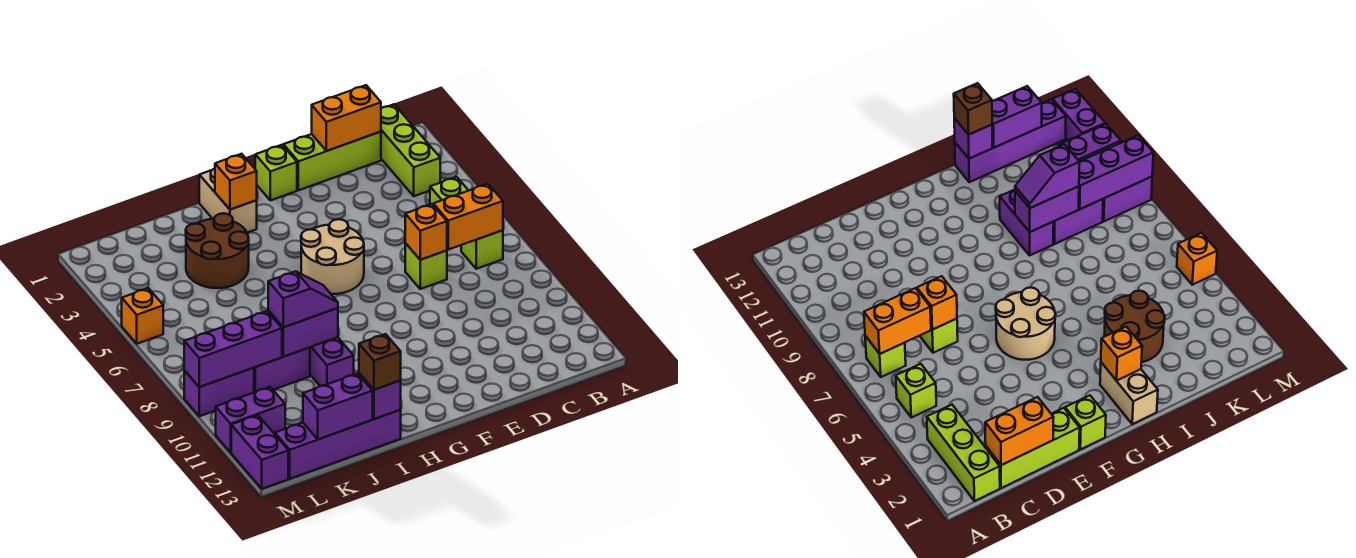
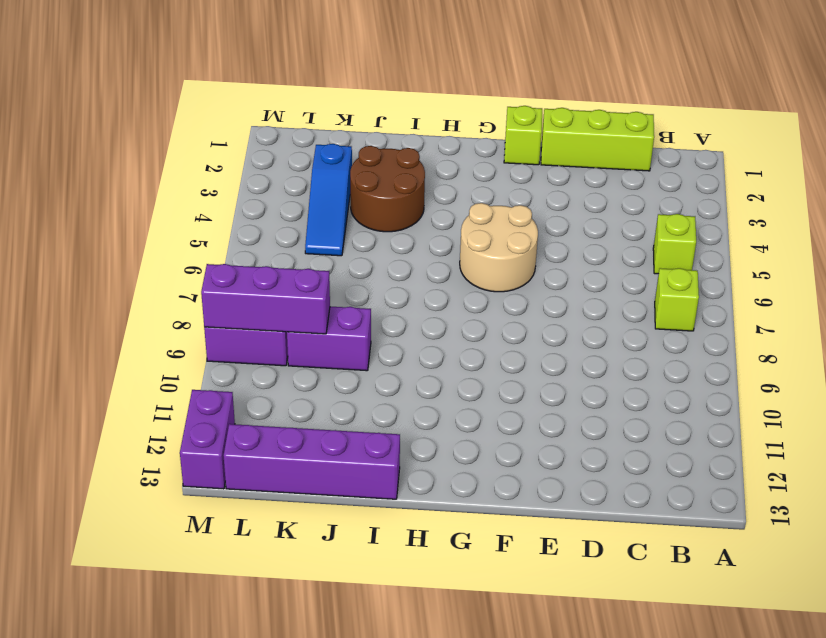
blue slope K3:K5 level 1 top 3 -> none
none -> lime brick B1:B3 level 1
none -> lime brick D7 level 1
none -> tan brick H1:H2 level 1

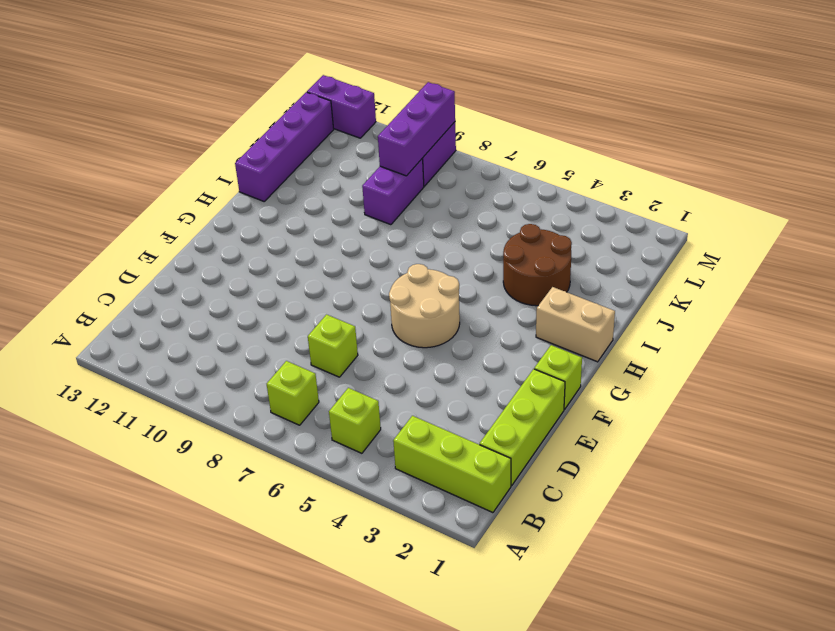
none -> purple brick I9:I10 level 1
none -> purple brick L11:M11 level 1
none -> orange brick M5 level 1

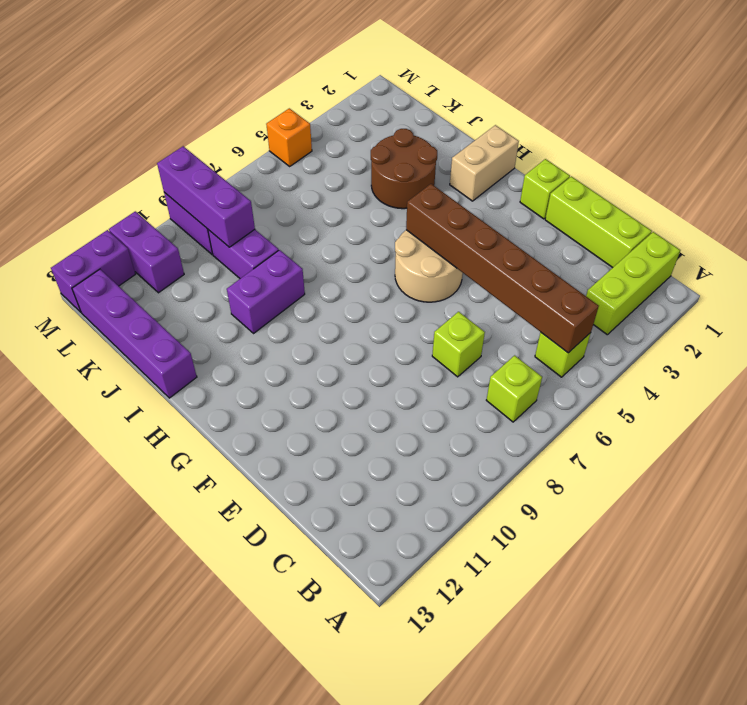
brown brick B5:G5 level 2 -> none
none -> orange brick B7:C7 level 2
none -> orange brick C1:D1 level 2
none -> orange brick D7 level 2

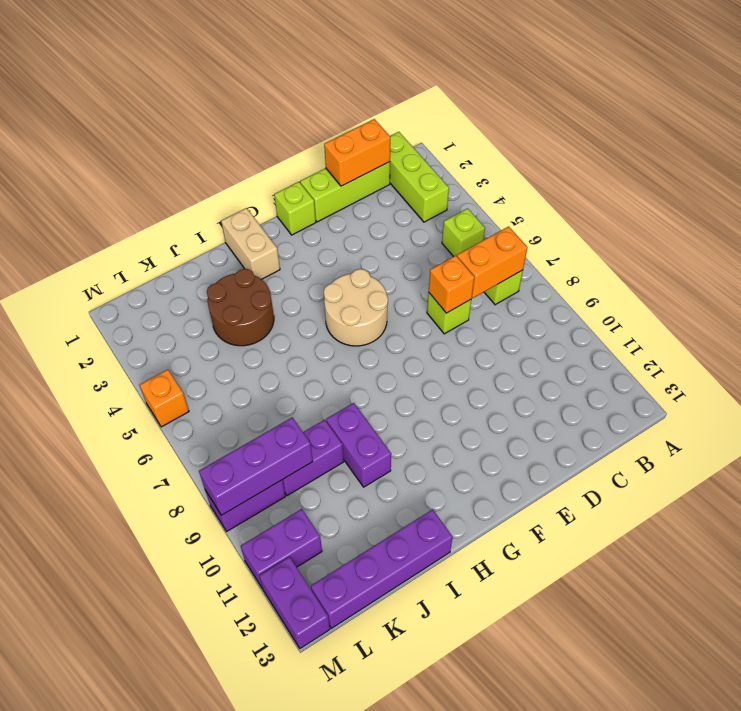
none -> orange brick H2 level 2
none -> purple brick I9:J9 level 2
none -> purple brick I13 level 2

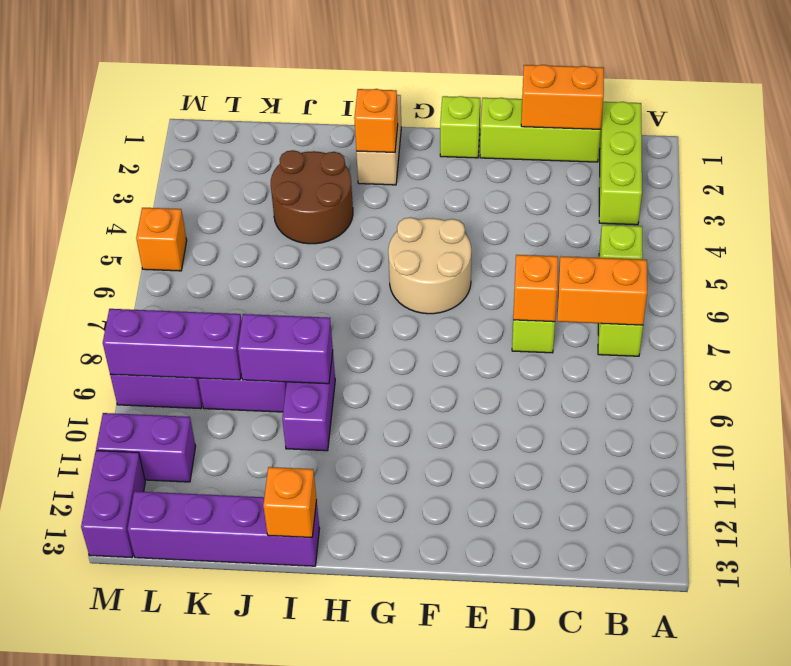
orange brick I13 level 2 -> purple brick I13 level 2
none -> purple brick J13:K13 level 2
none -> purple slope I9:J9 level 3 top J
none -> brown brick I13 level 3

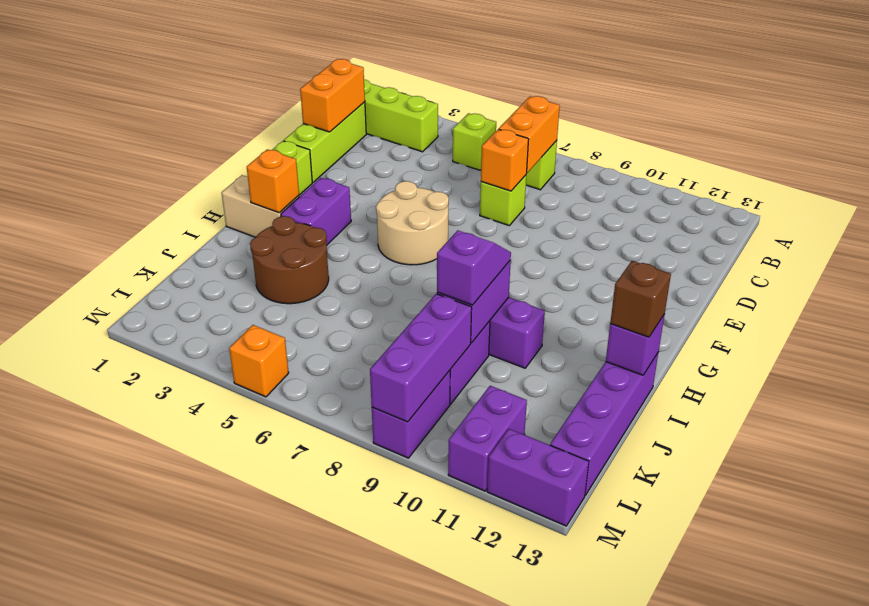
purple brick G3:H3 level 1 -> purple brick J13:K13 level 2

